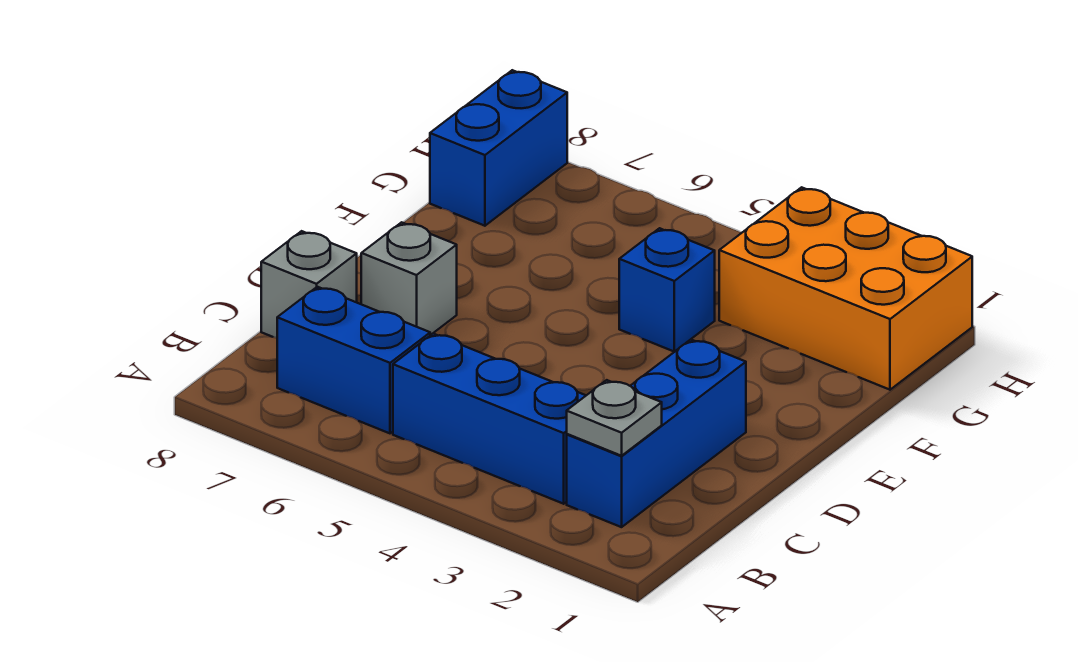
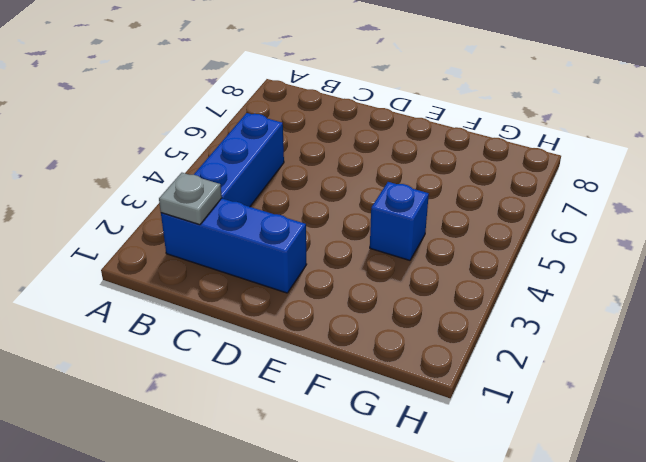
none -> blue brick B6:B7 level 1
none -> grey brick C8 level 1

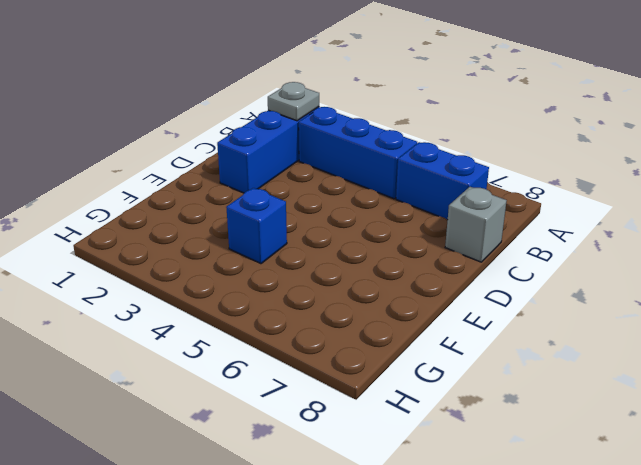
none -> grey brick D7 level 1
none -> orange brick G1:H3 level 1

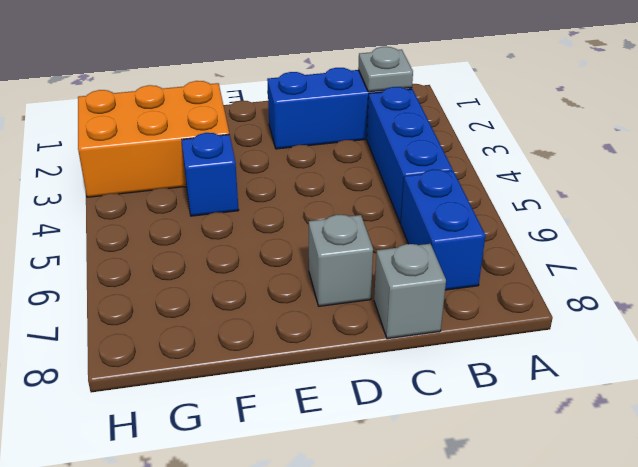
orange brick F2:H3 level 1 -> orange brick G1:H3 level 1
none -> blue brick G8:H8 level 1

